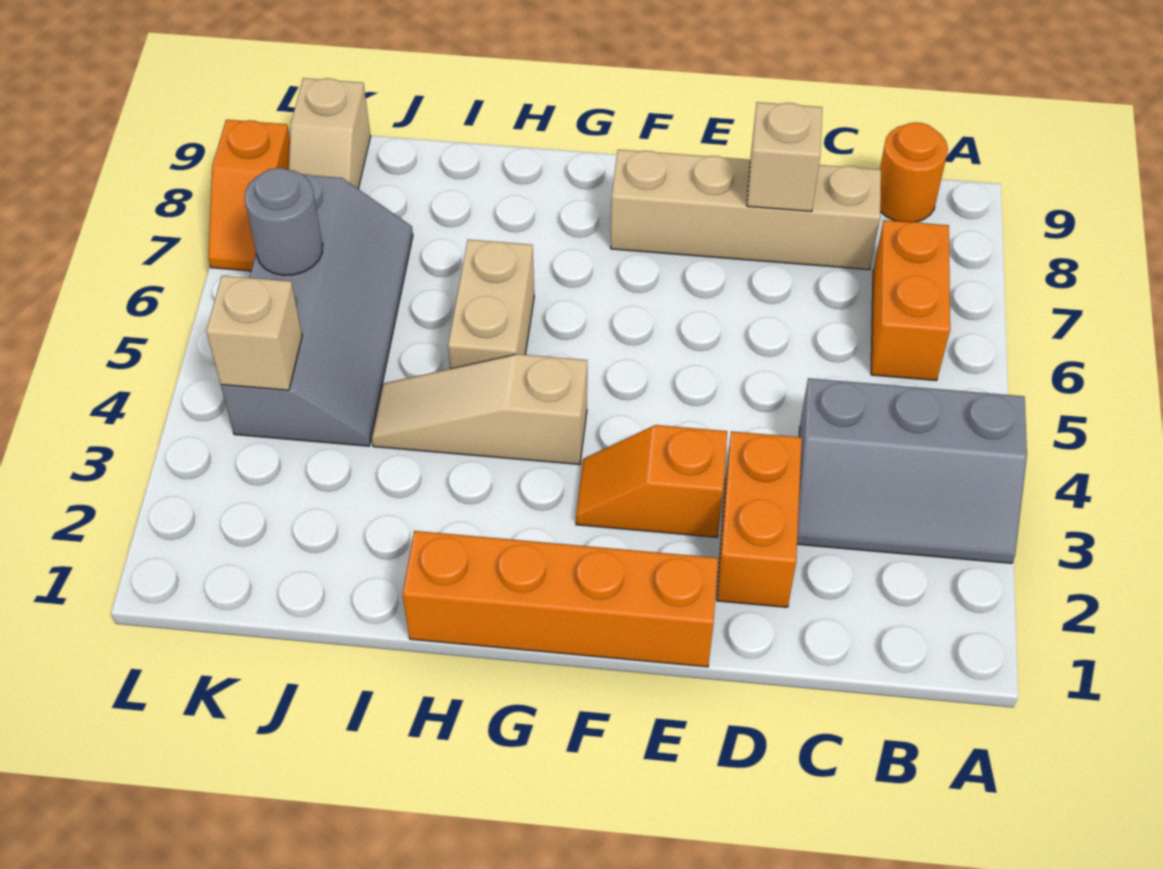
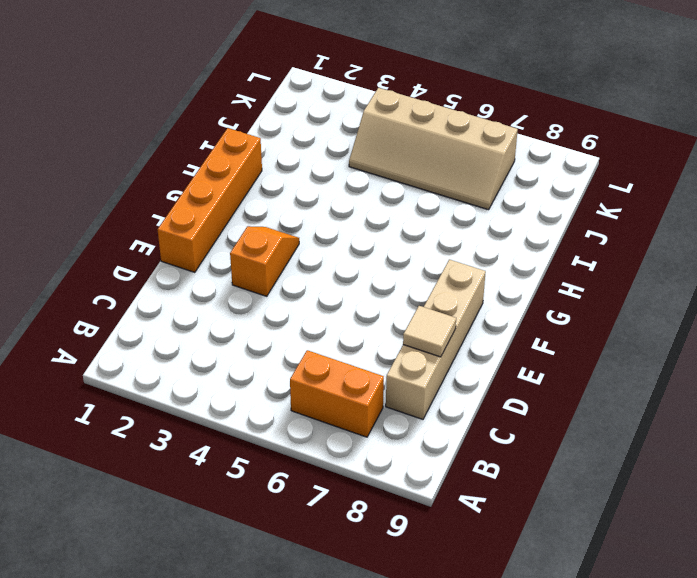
tan tile D8 level 2 -> tan brick D8 level 2
tan slope J4:K7 level 1 top K -> grey slope J4:K7 level 1 top K
none -> grey slope A3:C4 level 1 top 4
none -> orange round brick B9 level 1
none -> orange brick D2:D3 level 1

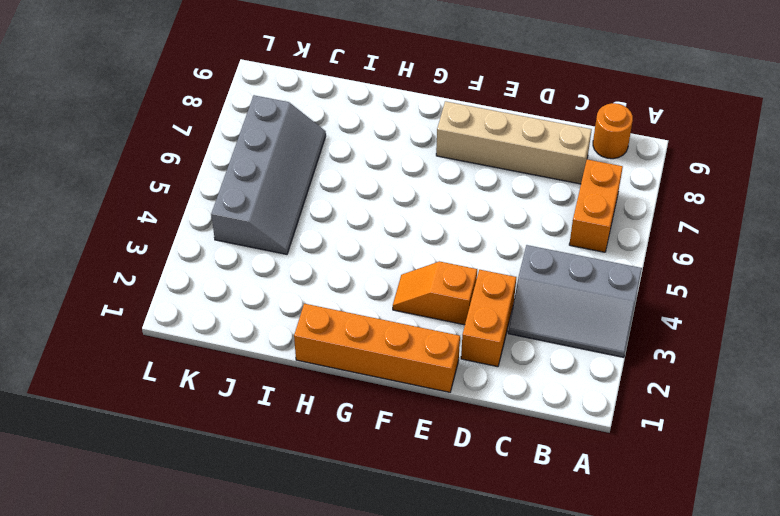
none -> tan slope G4:I4 level 1 top G
none -> tan brick H5:H6 level 1
none -> tan slope K8:K9 level 1 top 9

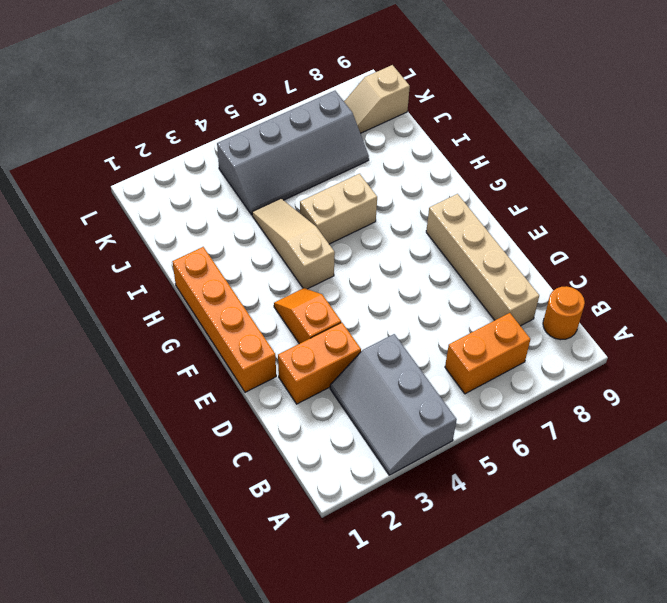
none -> orange slope L7:L8 level 1 top 8
none -> tan brick D8 level 2
none -> tan brick K4 level 2

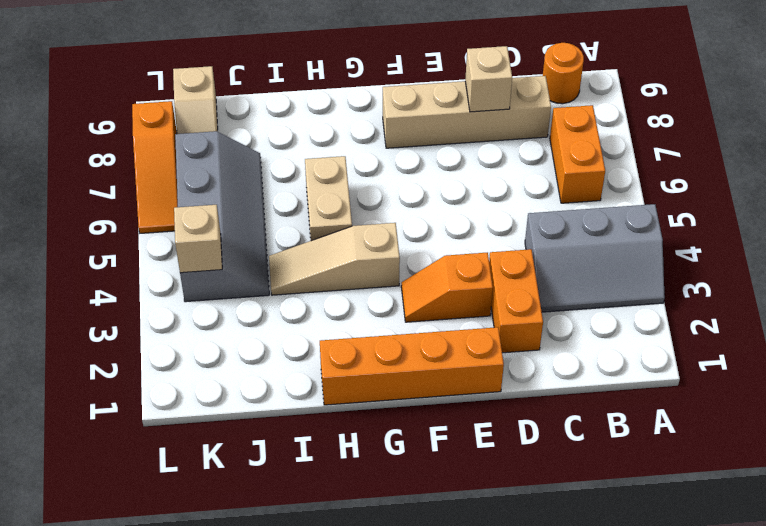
orange slope L6:L8 level 1 top 8 -> orange slope L7:L8 level 1 top 8
none -> grey round brick K6 level 2

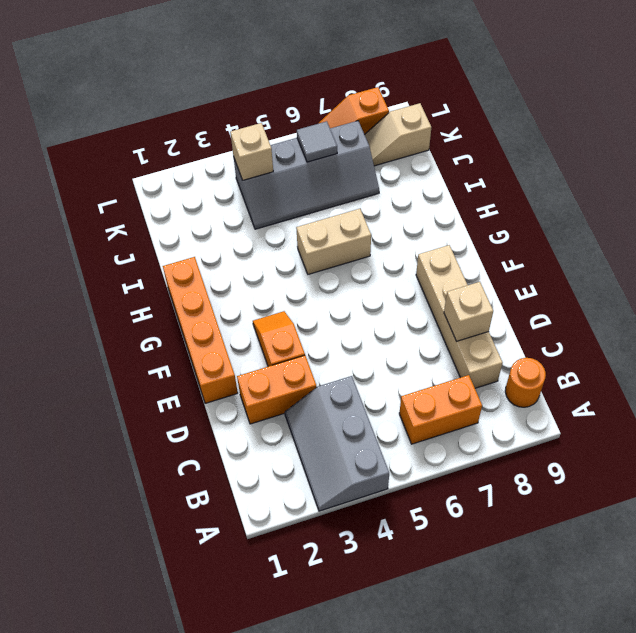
grey tile K6 level 2 -> grey round brick K6 level 2
none -> tan slope G4:I4 level 1 top G

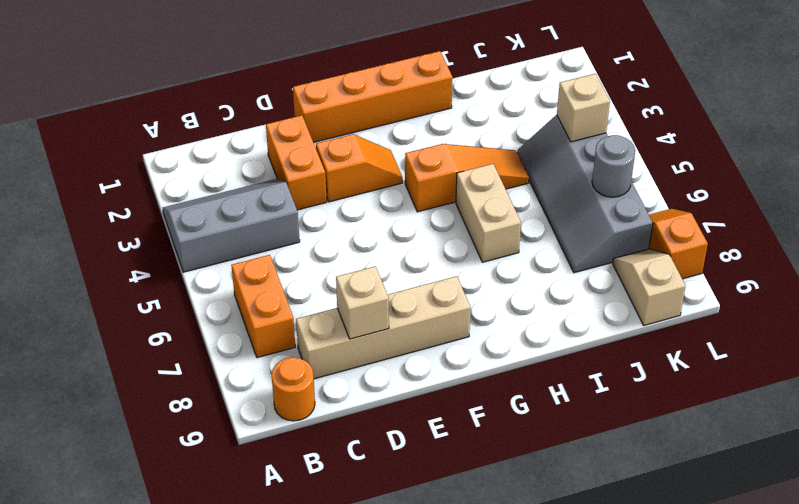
orange slope G4:I4 level 1 top G -> tan slope G4:I4 level 1 top G

